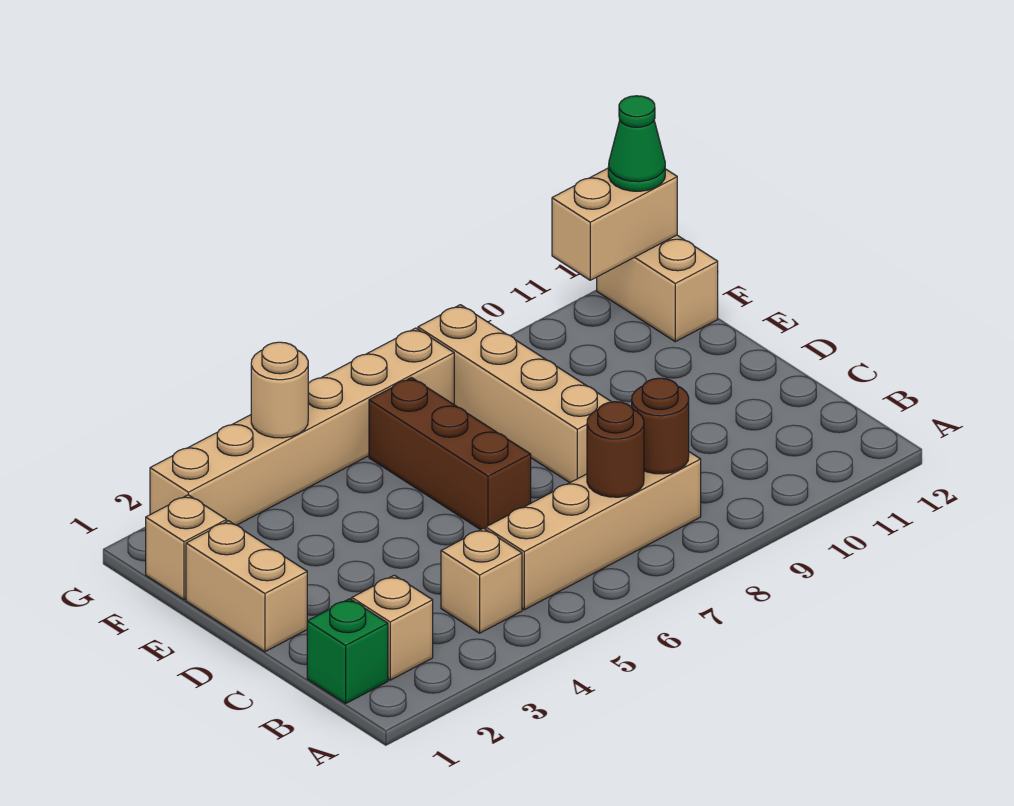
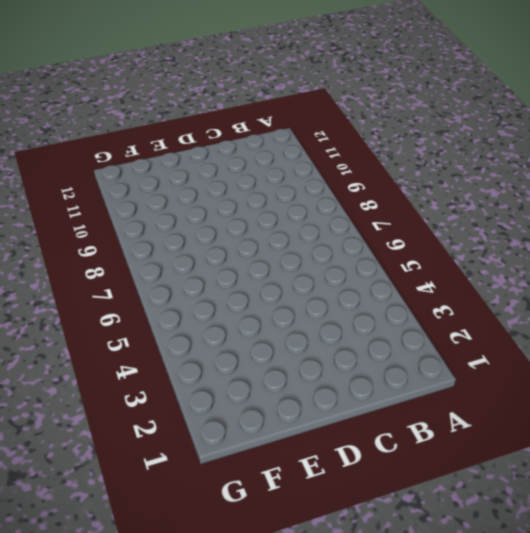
none -> green brick B1 level 1
none -> tan brick B2 level 1
none -> tan brick B4 level 1

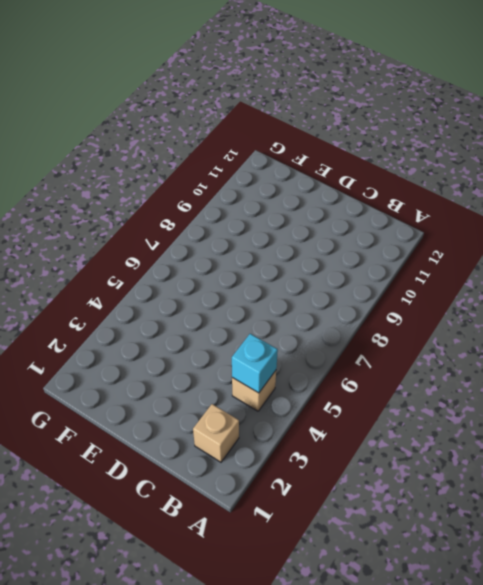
cyan brick B4 level 2 -> none
none -> green brick B1 level 1
none -> tan brick B5:B8 level 1
none -> tan brick D1:E1 level 1

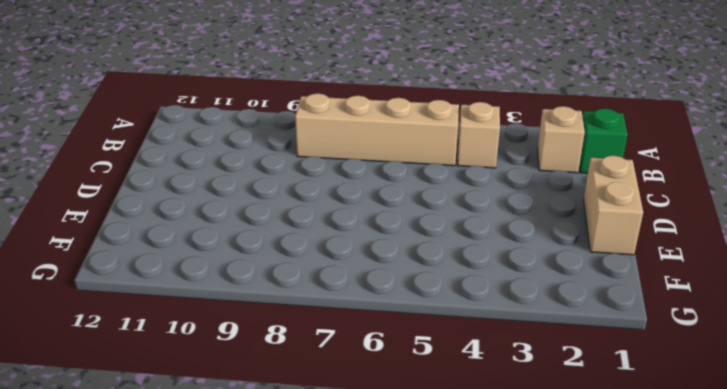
none -> brown brick D6:F6 level 1
none -> tan brick D8:G8 level 1
none -> tan brick F1 level 1

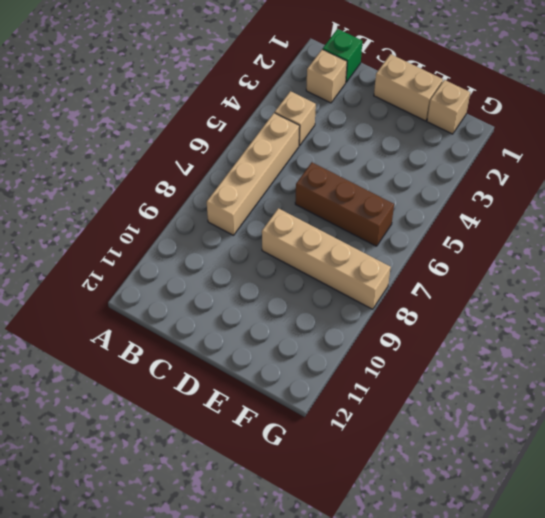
none -> tan brick F12:G12 level 1
none -> tan brick G2:G7 level 1
none -> brown round brick B7 level 2

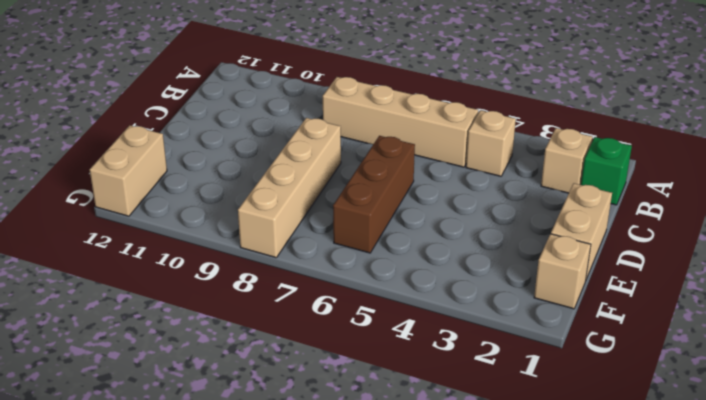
none -> tan brick G2:G7 level 1
none -> brown round brick B7 level 2
none -> brown round brick B8 level 2

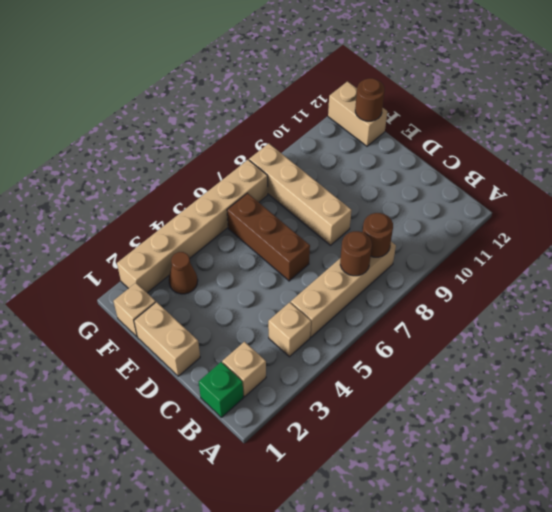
brown cone F3 level 1 -> none
brown round brick F12 level 2 -> none
none -> tan round brick G4 level 2
none -> tan brick G11:G12 level 2
none -> green cone G12 level 3

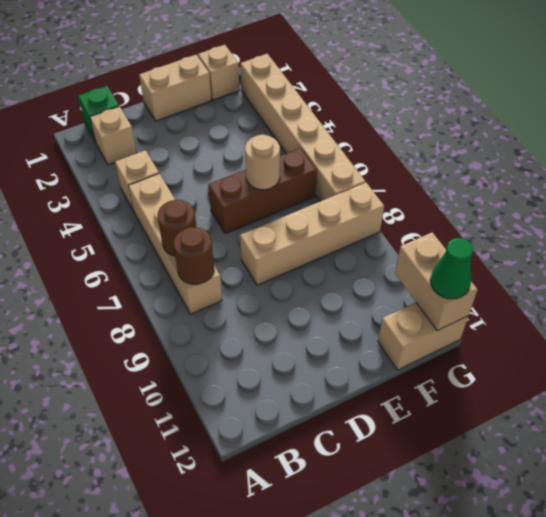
tan round brick E6 level 2 -> tan round brick G4 level 2

